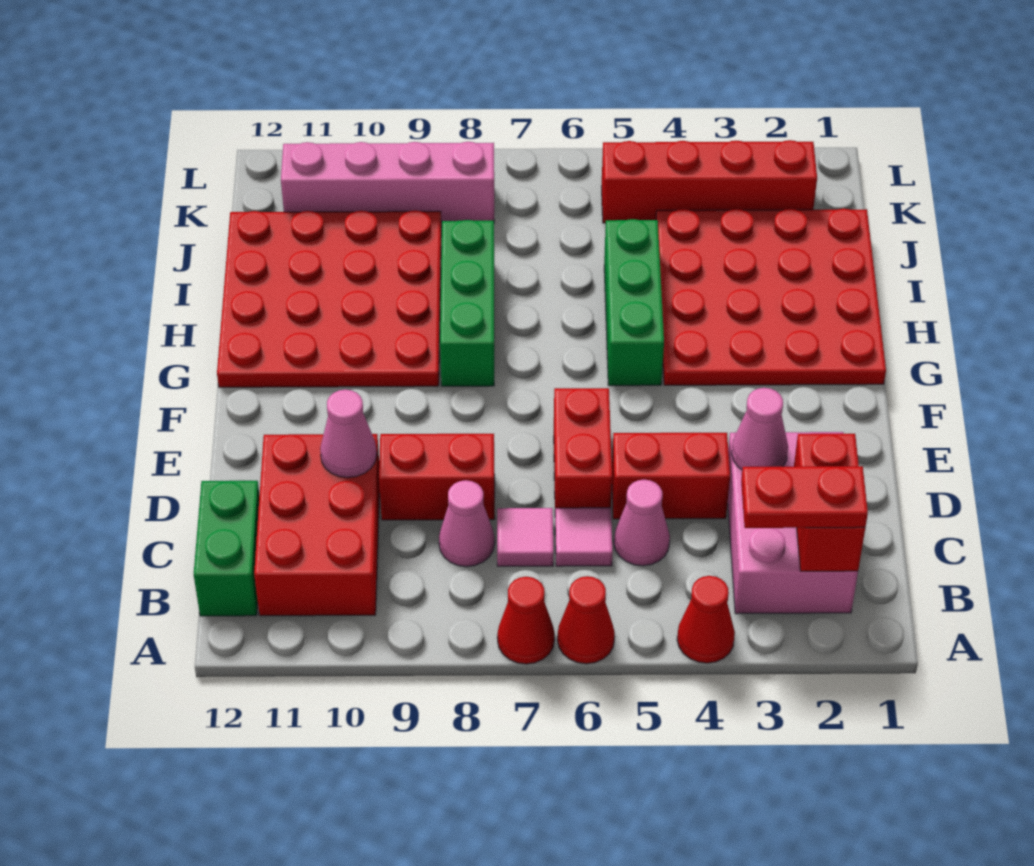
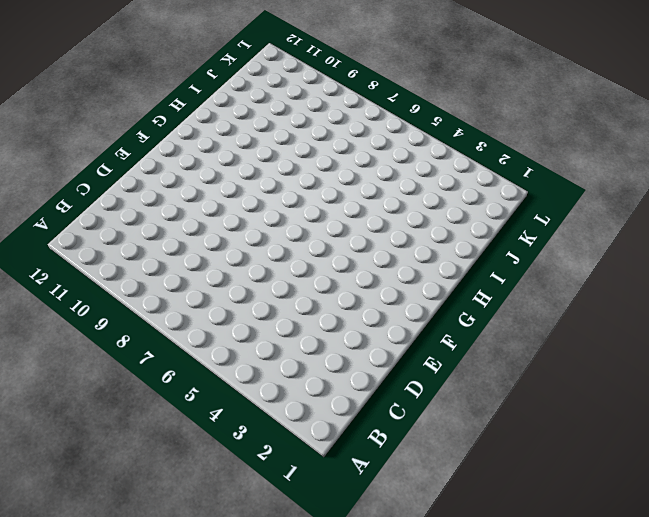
none -> red cone A4 level 1
none -> red cone A6 level 1
none -> red cone A7 level 1

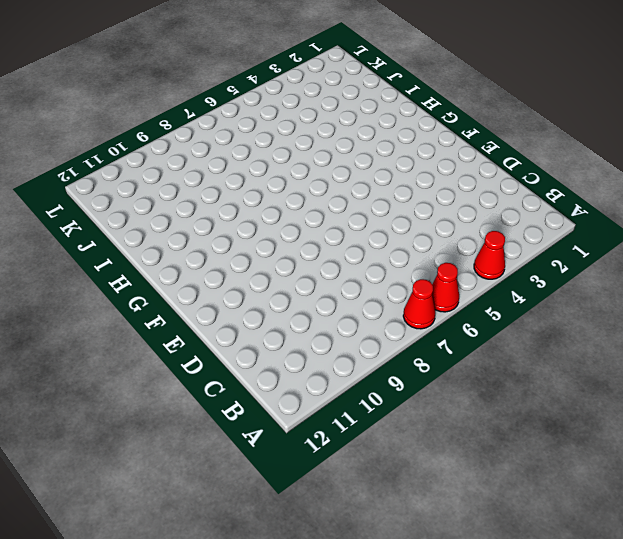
none -> pink brick B2:D3 level 1
none -> red brick B10:D11 level 1
none -> green brick B12:C12 level 1

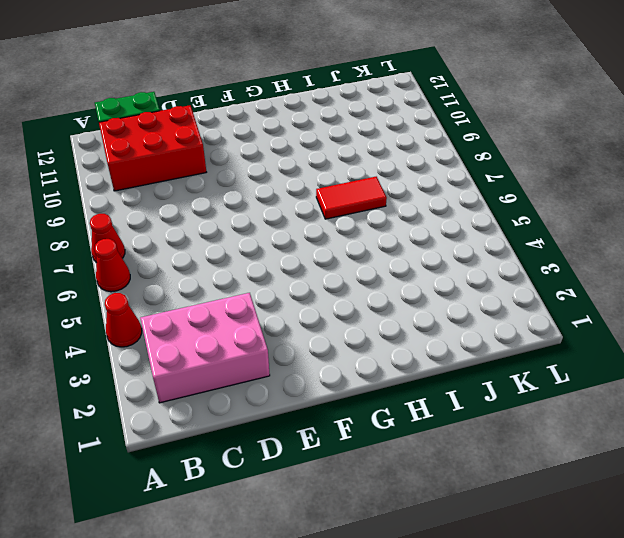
red tile H7:I7 level 1 -> none
none -> pink cone C5 level 1
none -> pink tile C6 level 1
none -> pink tile C7 level 1

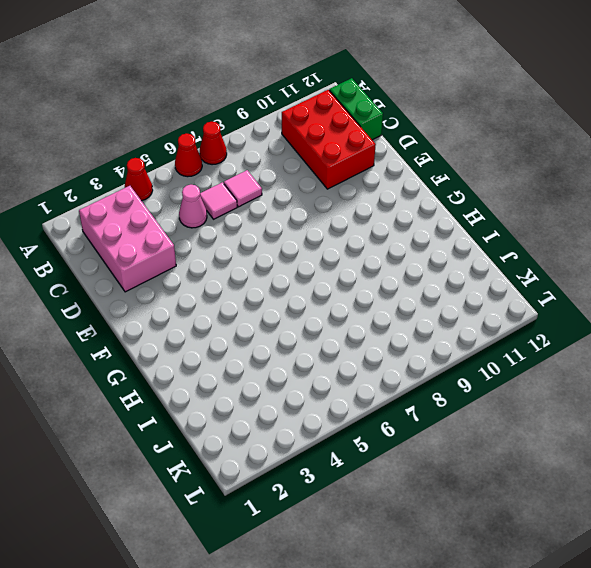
none -> pink cone C8 level 1
none -> red brick D4:D5 level 1
none -> red brick D6:E6 level 1

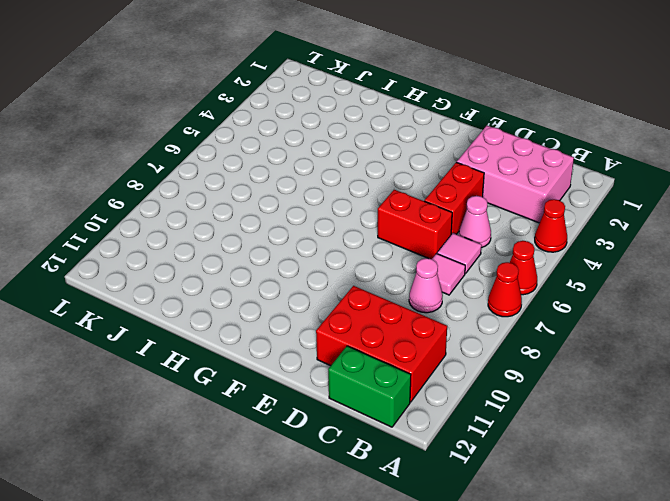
none -> red brick D8:D9 level 1
none -> red plate G1:J4 level 1
none -> green brick G5:I5 level 1

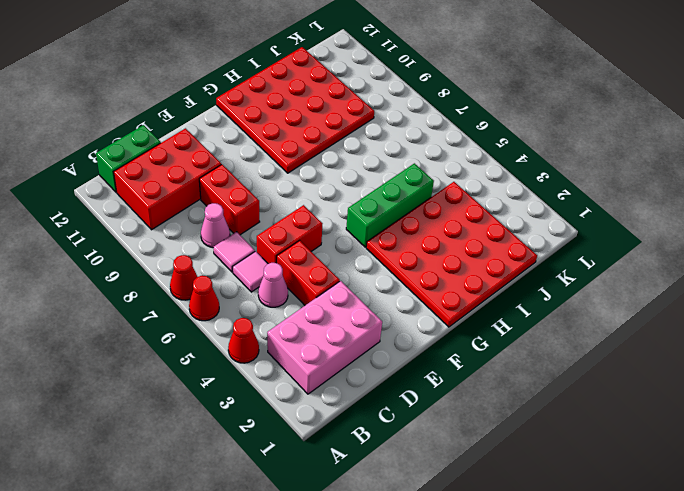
none -> green brick G8:I8 level 1
none -> red brick K2:K5 level 1
none -> pink brick K8:K11 level 1

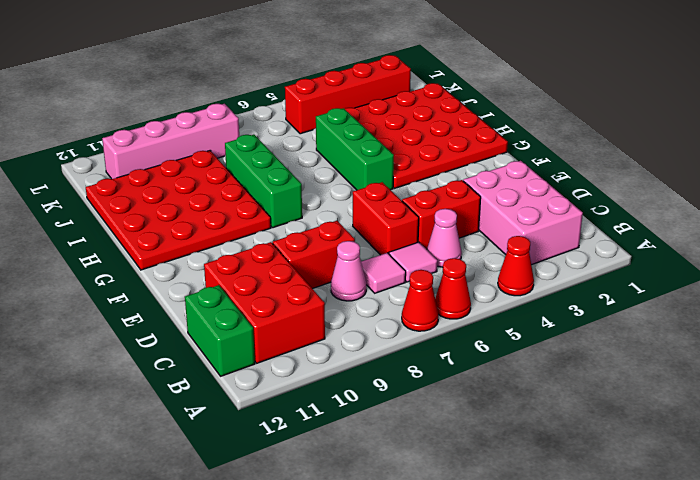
none -> red brick B2:C2 level 2
none -> pink cone D3 level 2
none -> pink cone D10 level 2

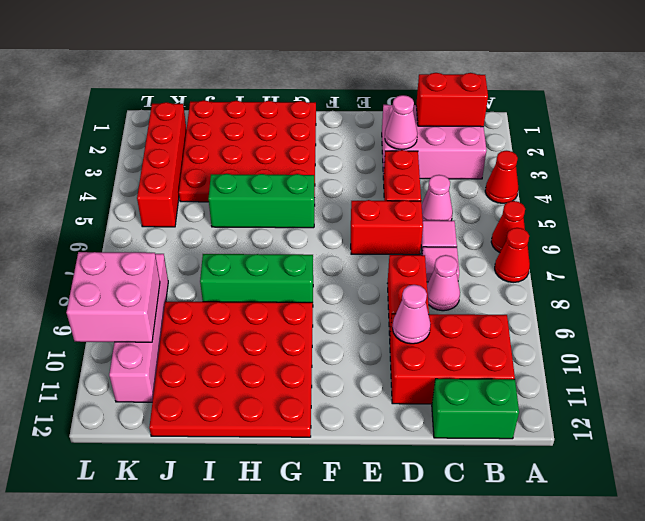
pink brick K9:L10 level 2 -> none
none -> red plate B2:B3 level 3

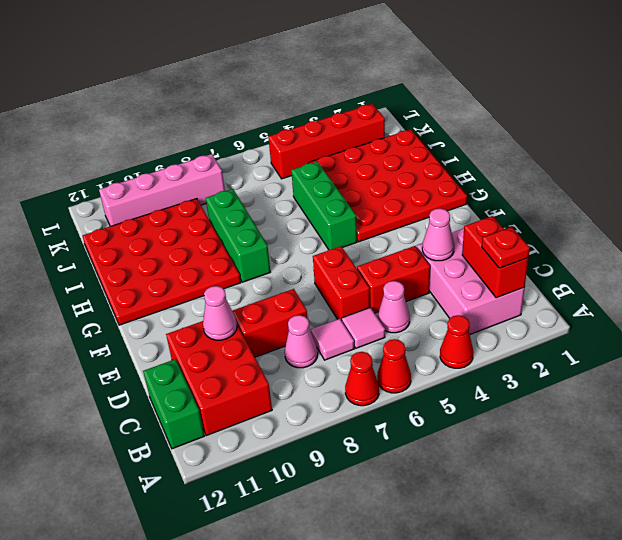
red plate B2 level 3 -> red plate B2:B3 level 3

